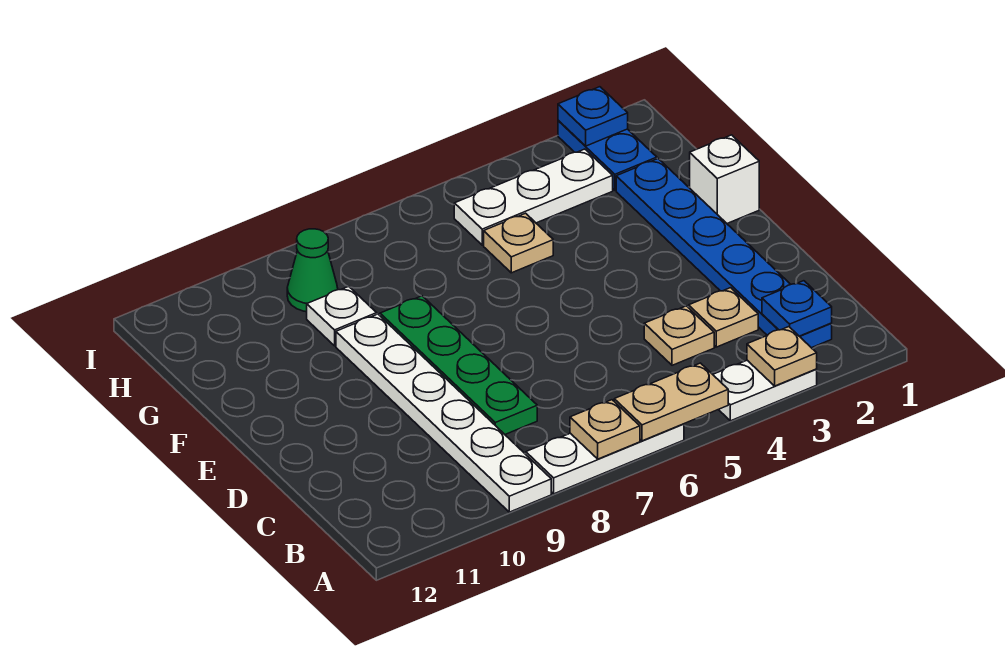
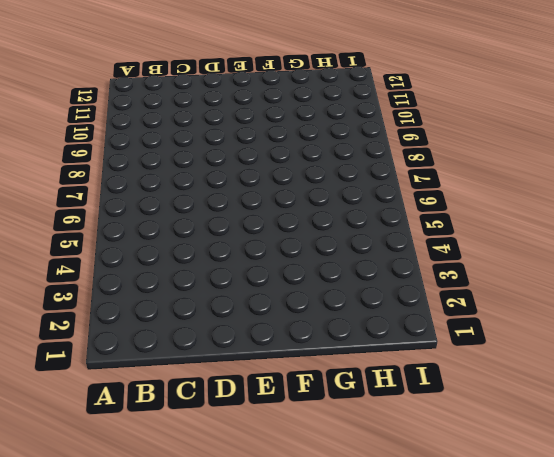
none -> white plate A3:A4 level 1
none -> white plate A6:A8 level 1
none -> white plate A9:F9 level 1

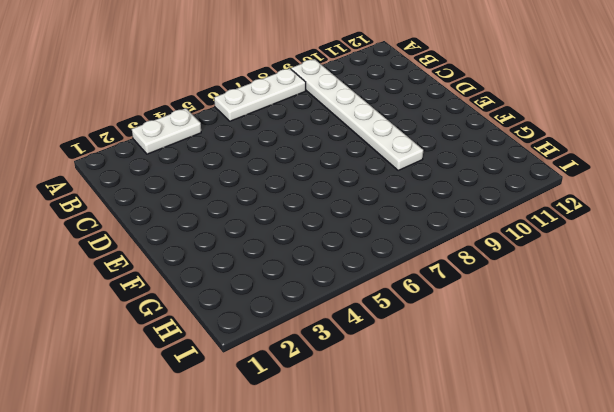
none -> blue plate B2:G2 level 1
none -> tan plate C3 level 1
none -> tan plate C4 level 1

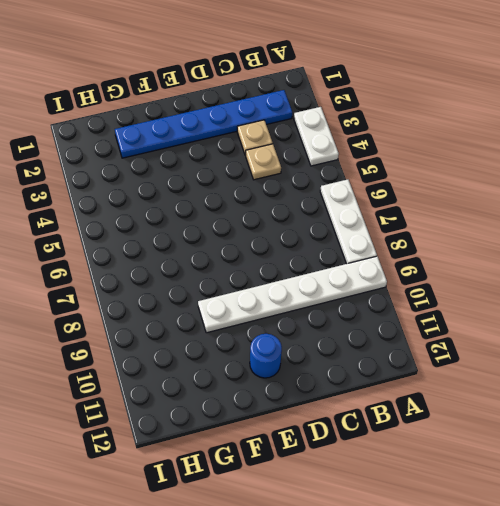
blue round brick E11 level 1 -> none
none -> green plate C8:F8 level 1
none -> white brick F1 level 1
none -> tan plate G5 level 1

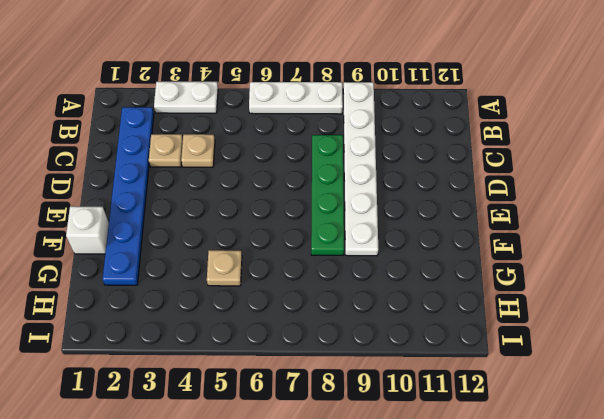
none -> white plate G9 level 1
none -> blue plate H2:I2 level 1
none -> white plate H3:H5 level 1

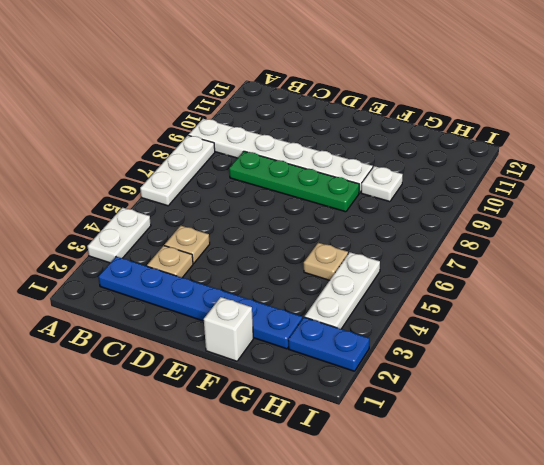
none -> green cone H9 level 1
none -> tan plate A3 level 2
none -> tan plate A5:A6 level 2

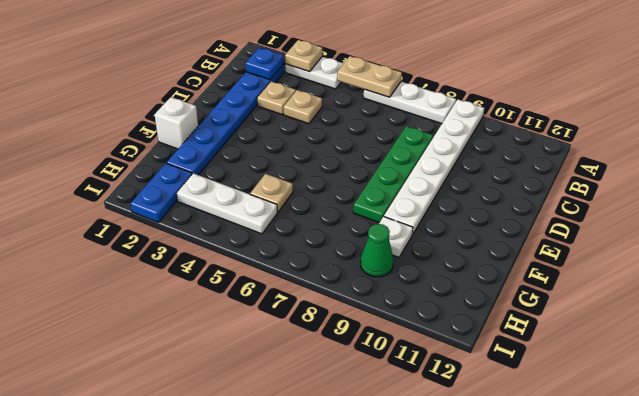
none -> tan plate A7 level 2
none -> blue plate I2 level 2

